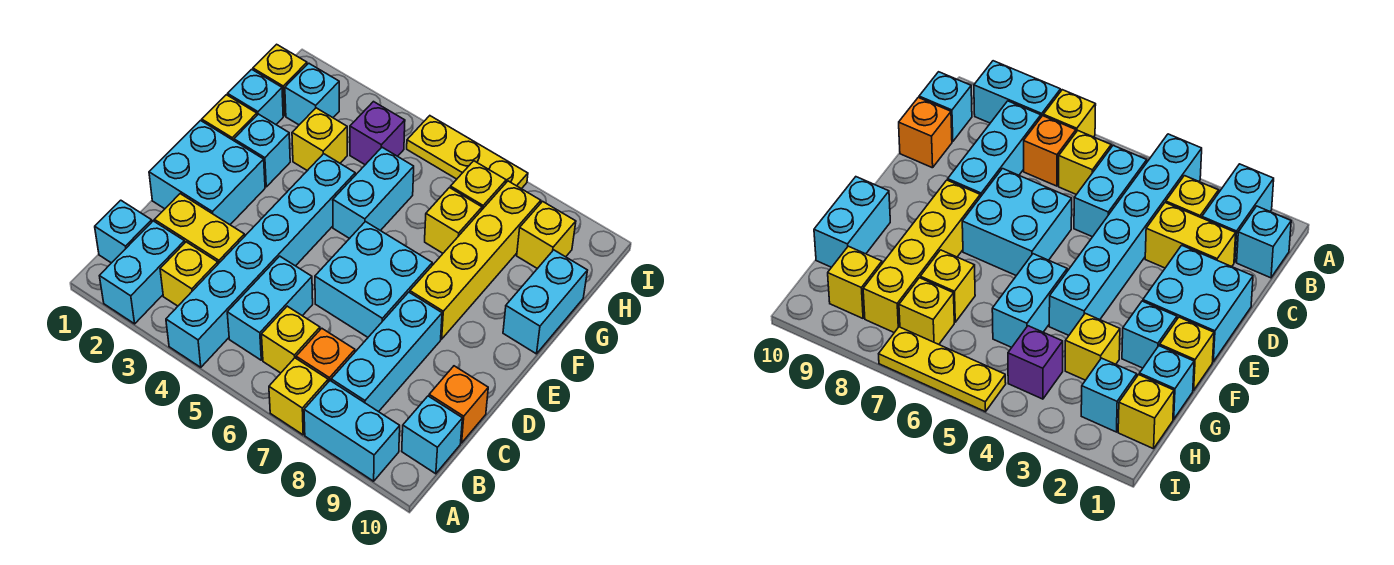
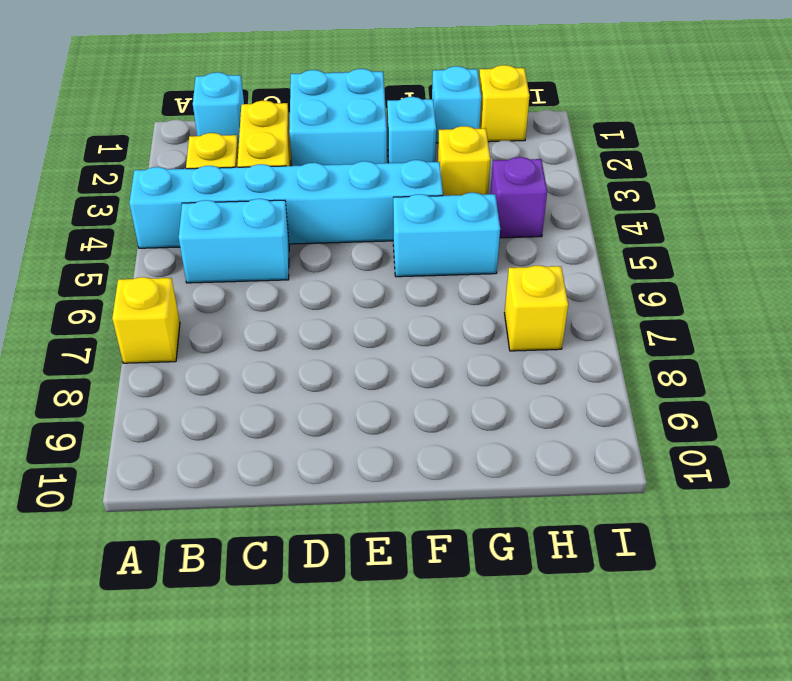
none -> cyan brick A2:B2 level 1
none -> cyan brick A8:A9 level 1
none -> yellow brick B6 level 1

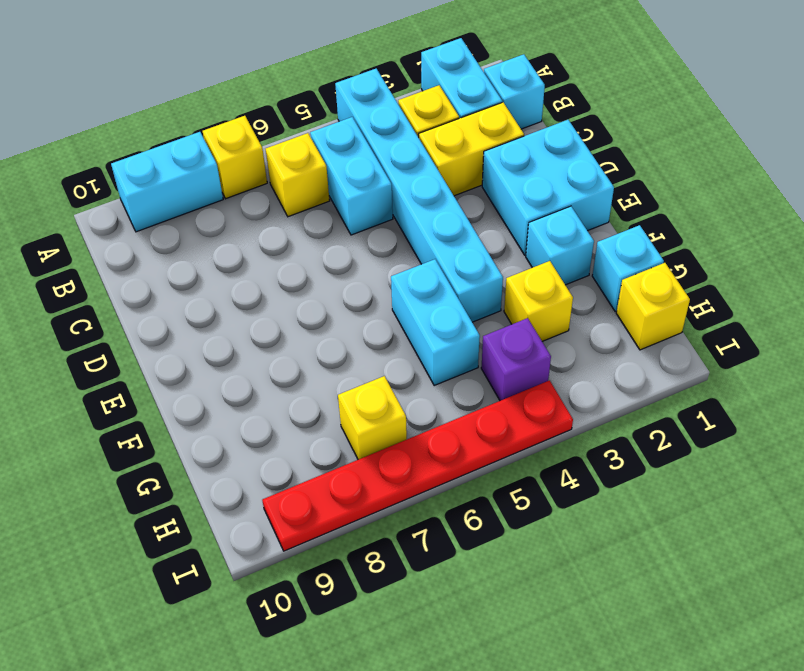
red plate I4:I9 level 1 -> yellow plate I5:I7 level 1
none -> orange brick B7 level 1
none -> cyan brick B8:D8 level 1
none -> cyan brick B10 level 1

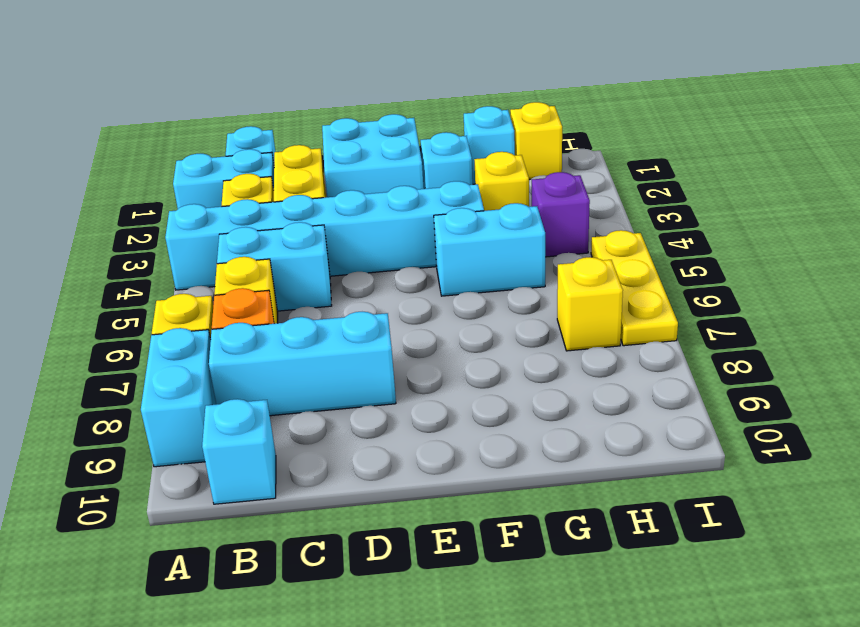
none -> orange brick C10 level 1
none -> cyan brick D6:E7 level 1
none -> yellow brick E8:H8 level 1

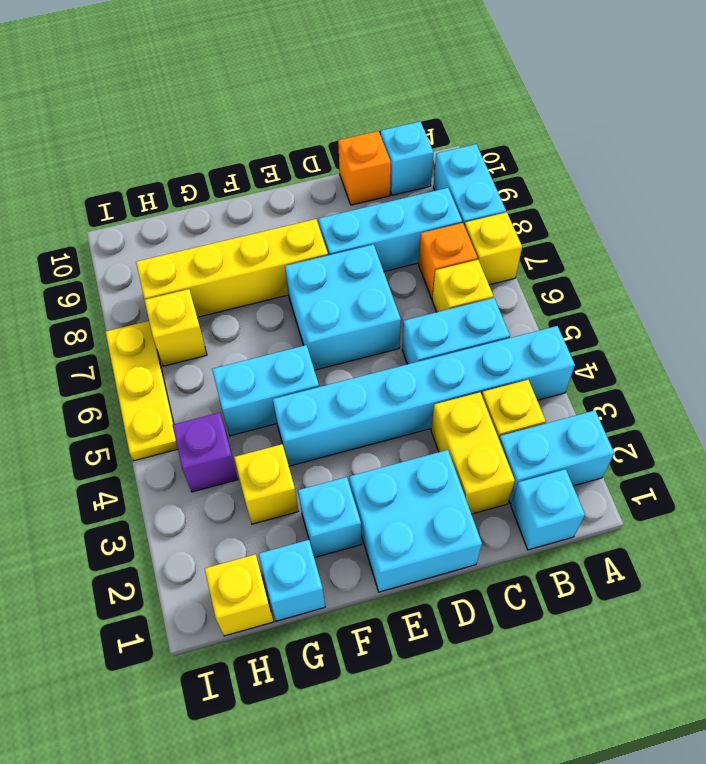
none -> yellow brick F1 level 1
none -> cyan brick F10:G10 level 1
none -> yellow brick G7 level 1

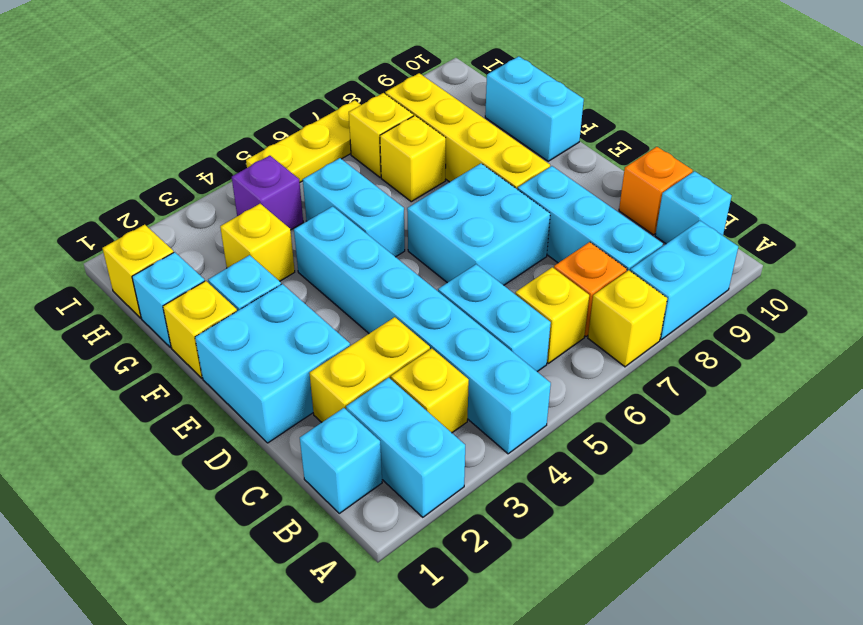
none -> cyan brick H2 level 1
none -> yellow brick H9 level 1

